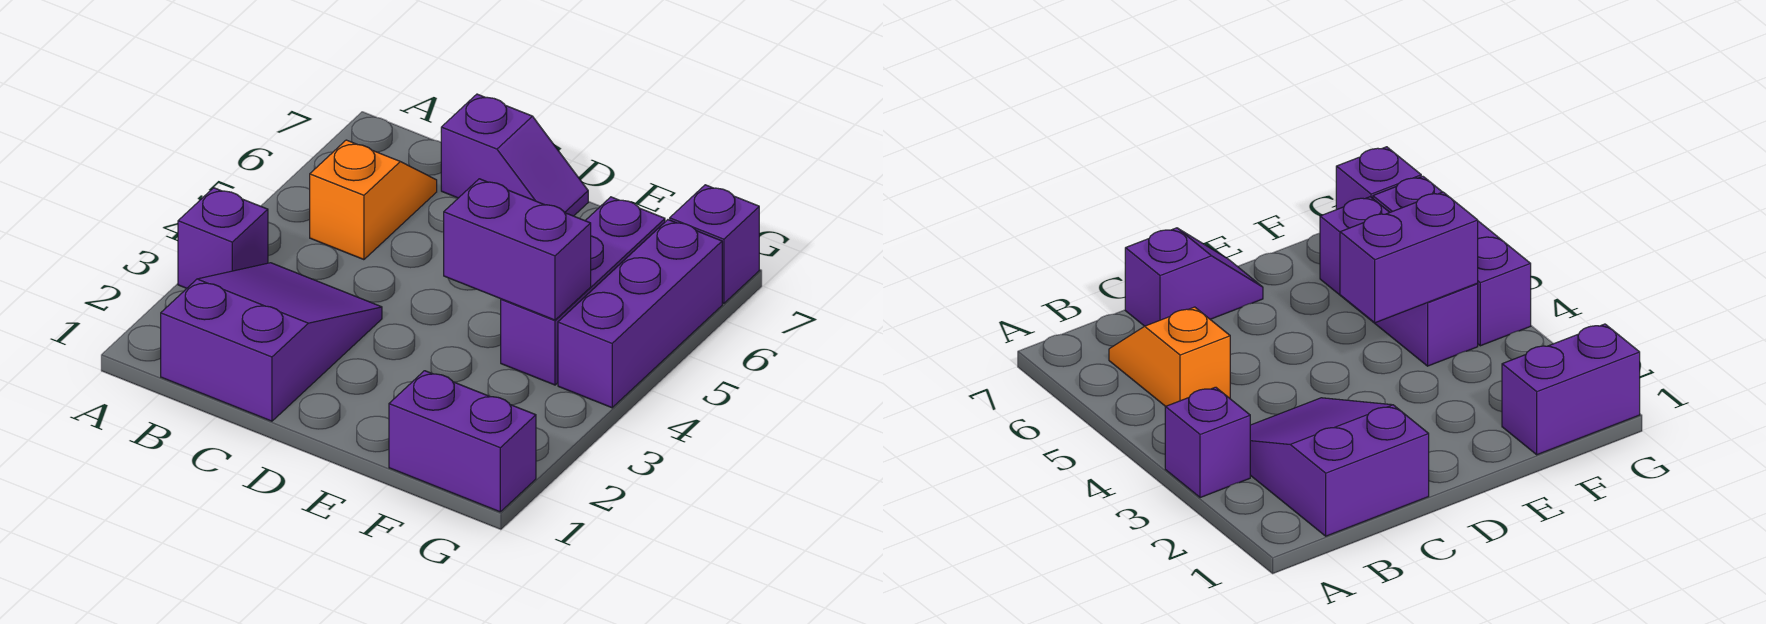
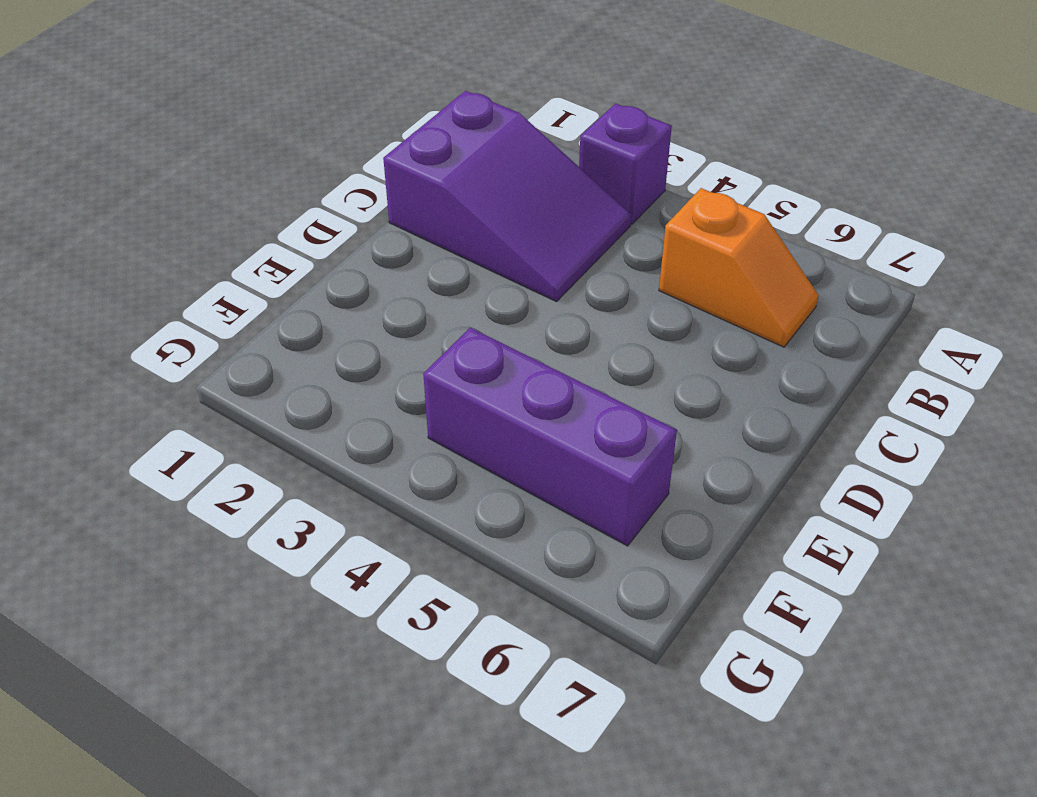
none -> purple slope C7:D7 level 1 top C
none -> purple brick F1:G1 level 1

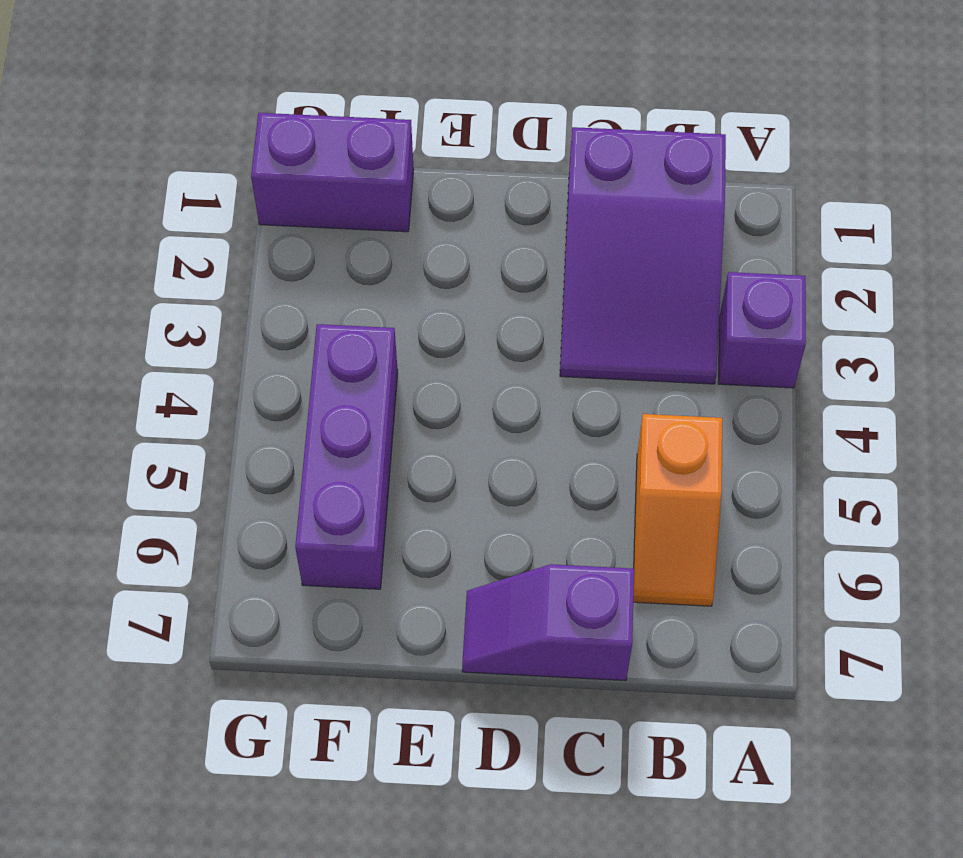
none -> purple brick G4:G6 level 1
none -> purple brick G7 level 1

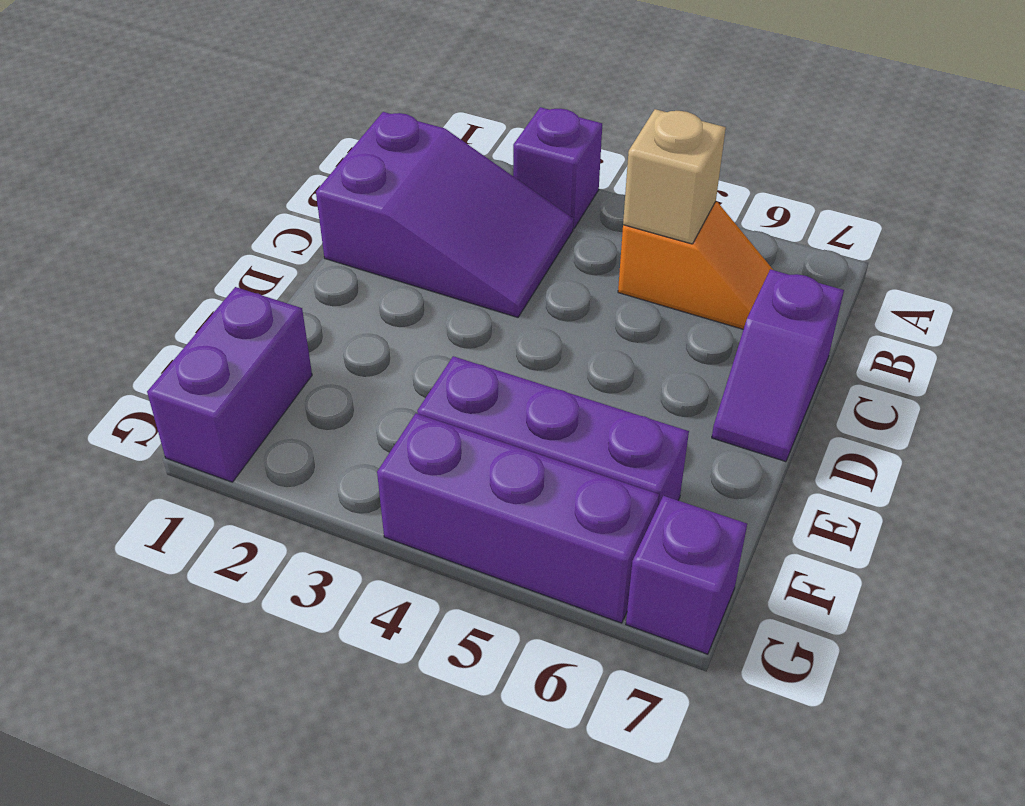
tan brick B5 level 2 -> none
none -> purple brick E4:F4 level 2

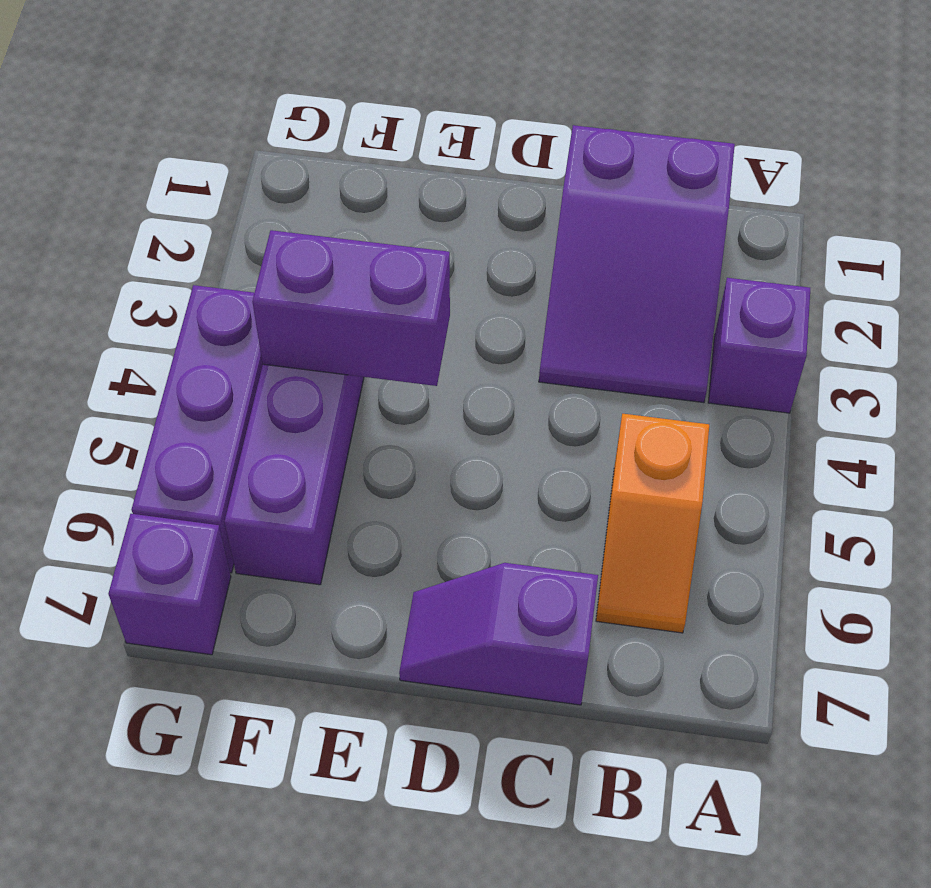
none -> purple brick F1:G1 level 1

